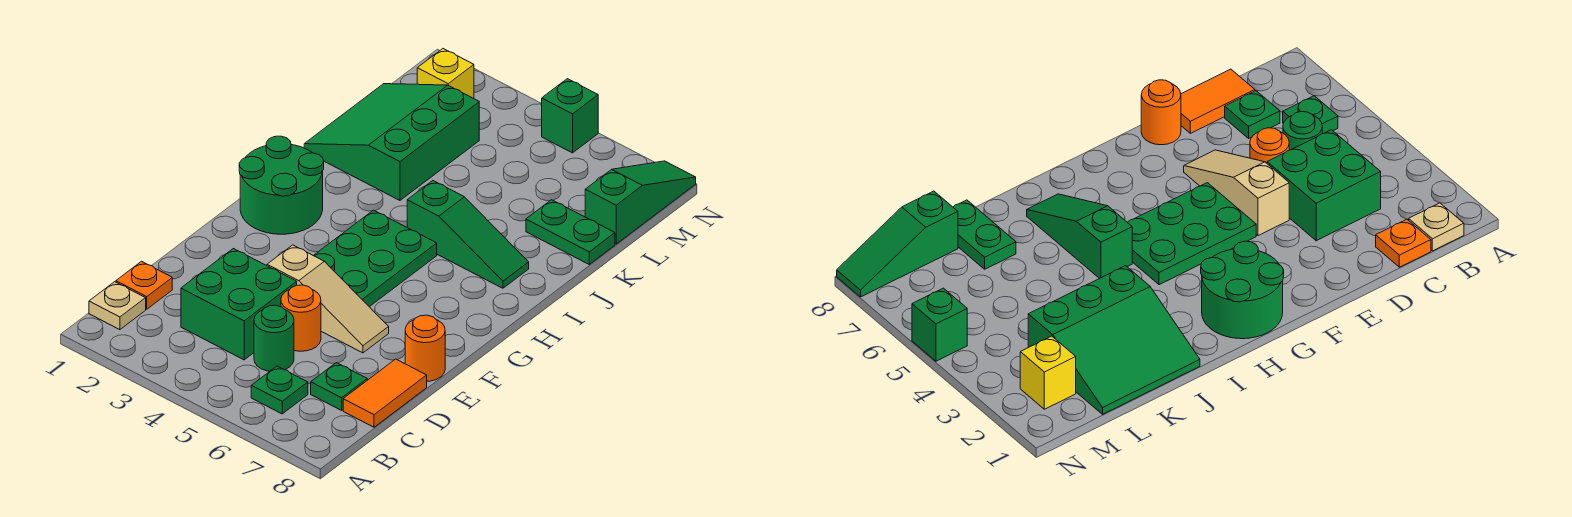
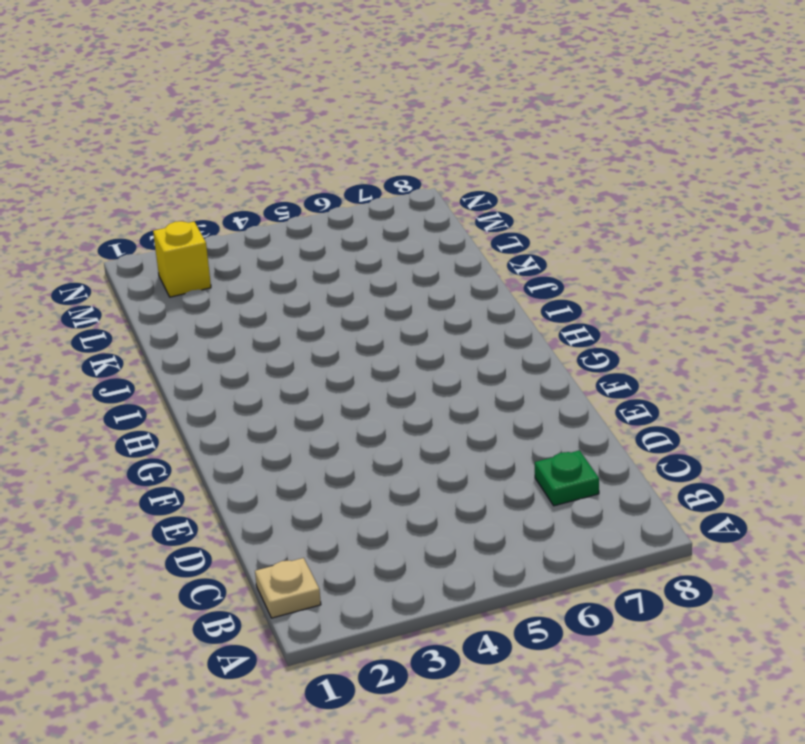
none -> green plate B6 level 1
none -> orange plate C1 level 1
none -> green brick C3:D4 level 1

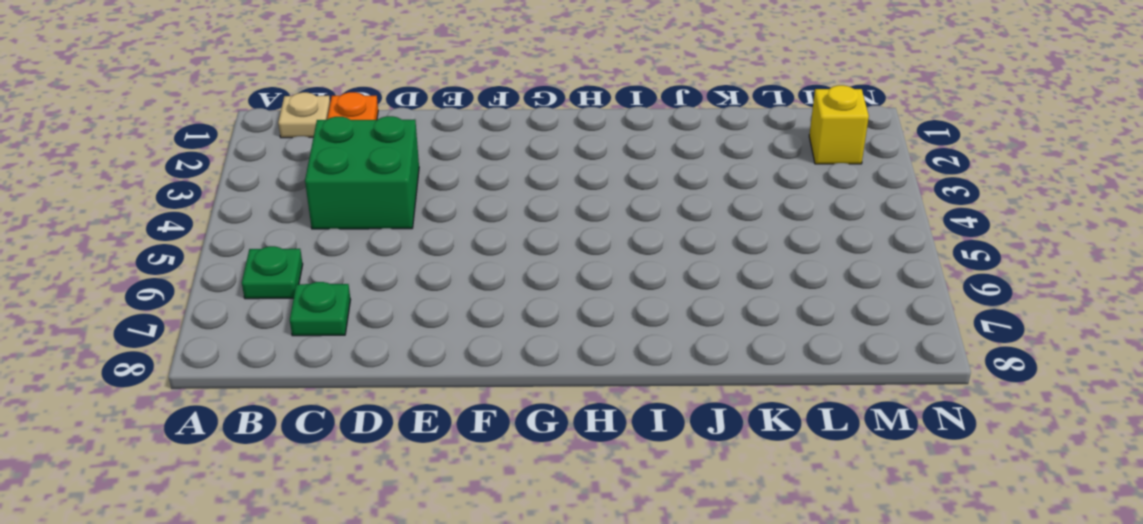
none -> green round brick C5 level 1
none -> orange tile C8:D8 level 1
none -> orange round brick D5 level 1

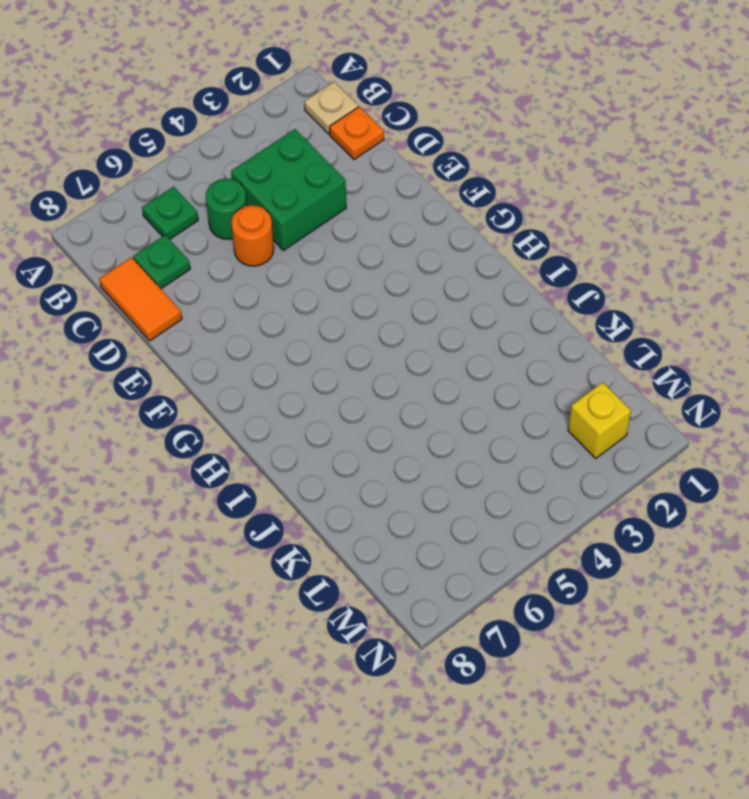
none -> tan slope E4:E6 level 1 top 4
none -> orange round brick E8 level 1
none -> green plate F4:H5 level 1

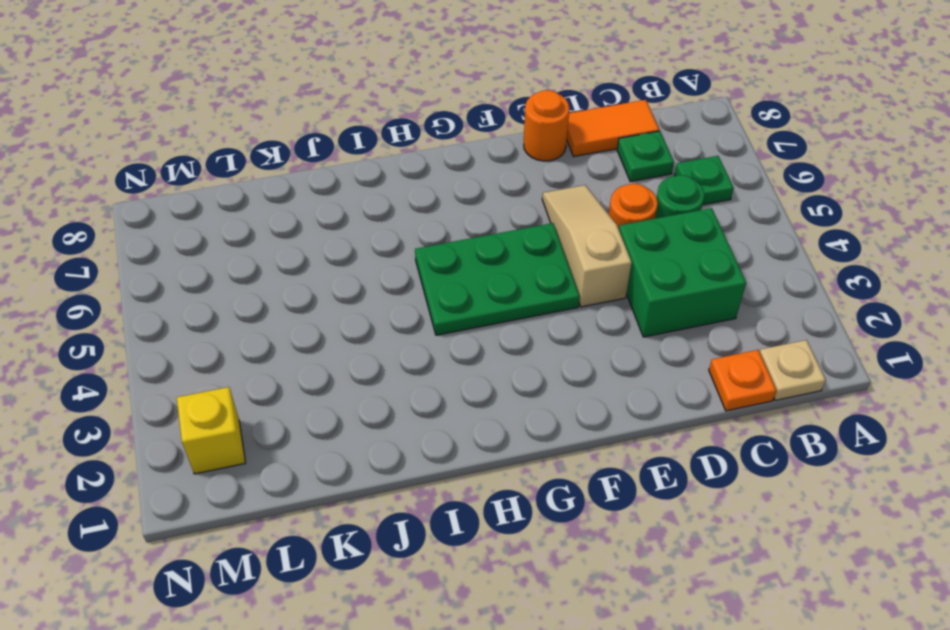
none -> green round brick G1:H2 level 1
none -> green slope I5:I7 level 1 top 5
none -> green slope J1:L3 level 1 top 3

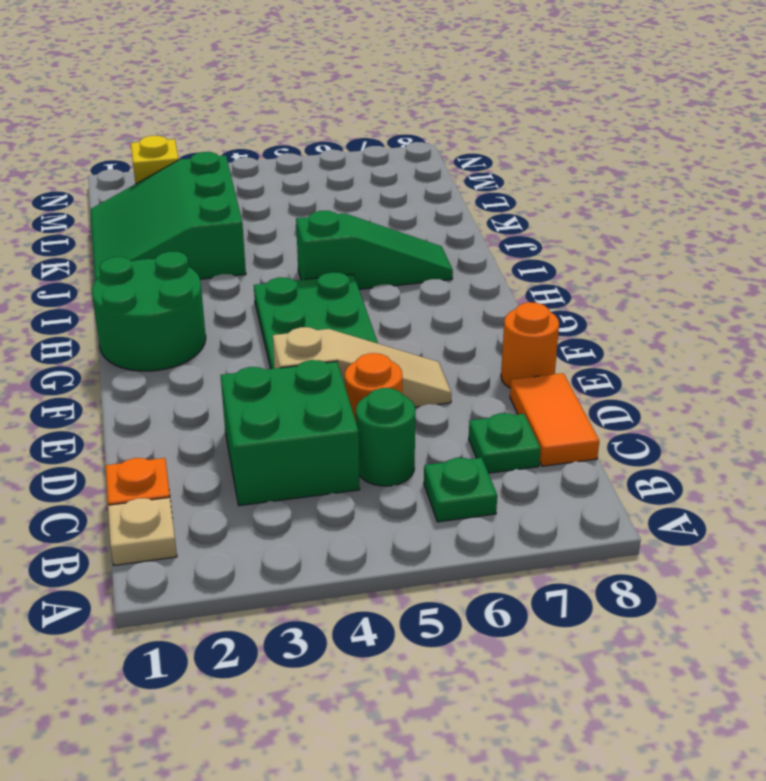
none -> green plate K7:K8 level 1
none -> green slope L8:N8 level 1 top L
none -> green brick N5 level 1

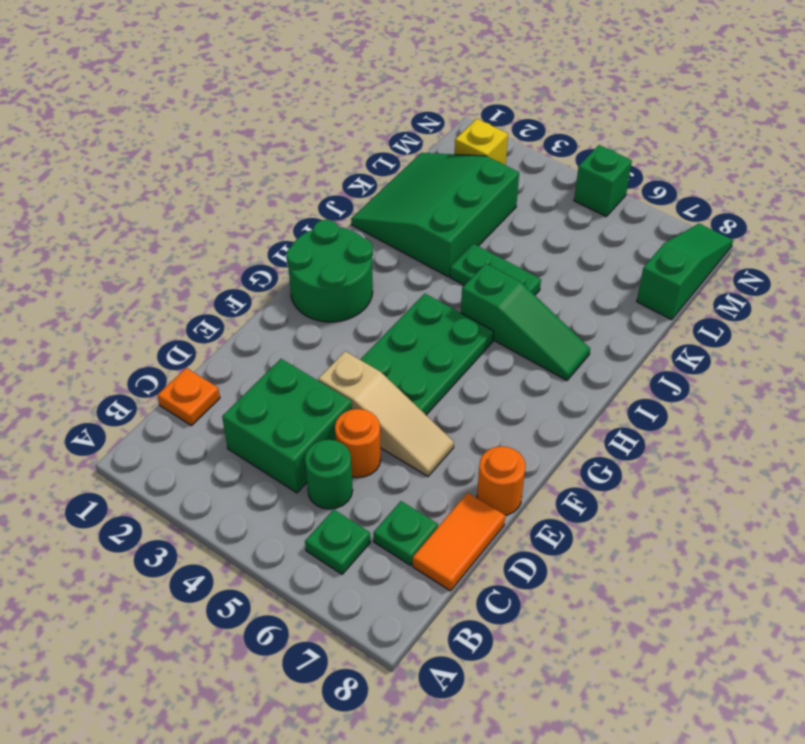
green plate J4:J5 level 1 -> green plate K7:K8 level 1
none -> tan plate B1 level 1

